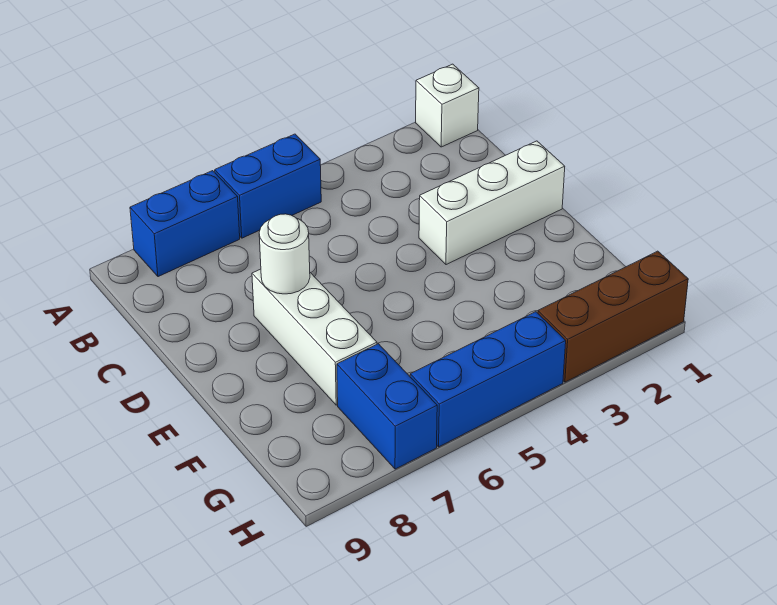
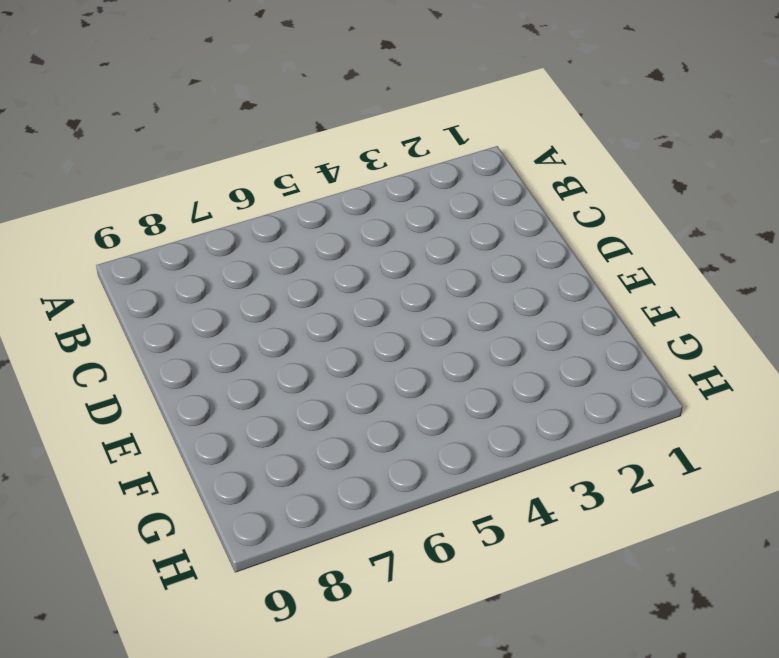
none -> white brick A1 level 1
none -> blue brick A5:A6 level 1

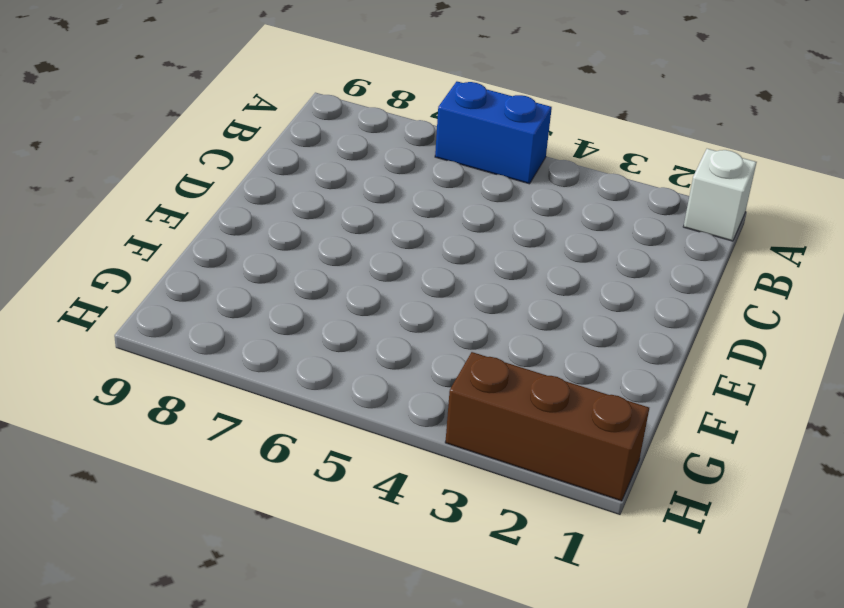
none -> blue brick A7:A8 level 1
none -> white brick D1:D3 level 1

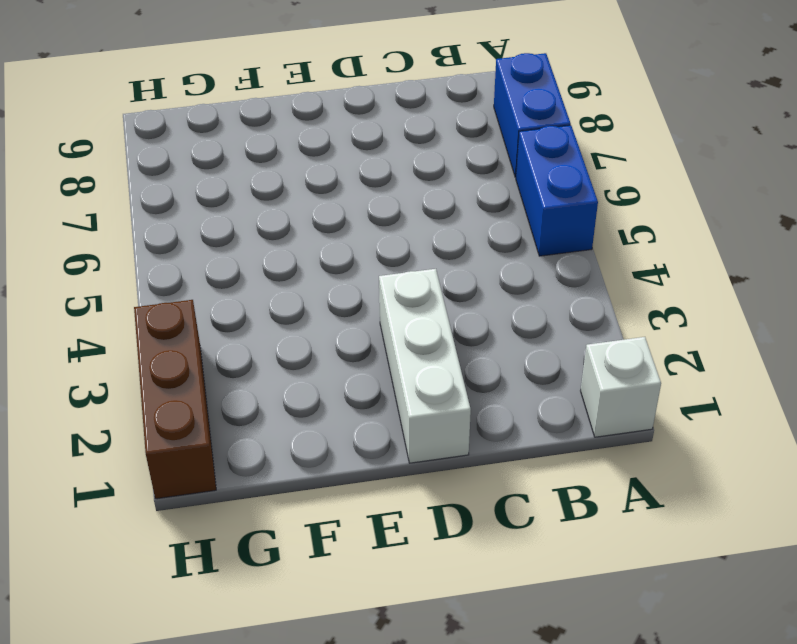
none -> white brick D7:F7 level 1
none -> blue brick G7:H7 level 1

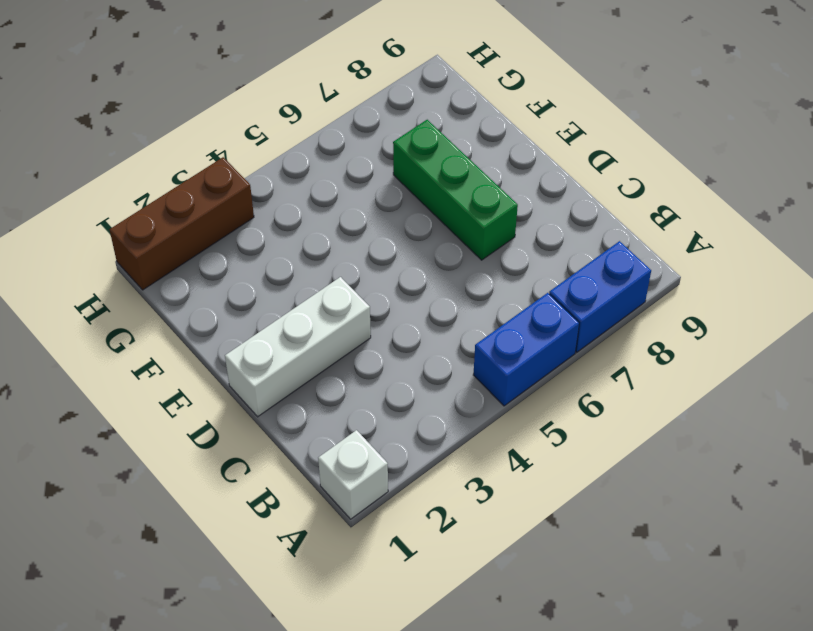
green brick D7:F7 level 1 -> white brick D7:F7 level 1
none -> blue brick G7:H7 level 1
none -> blue brick H4:H6 level 1

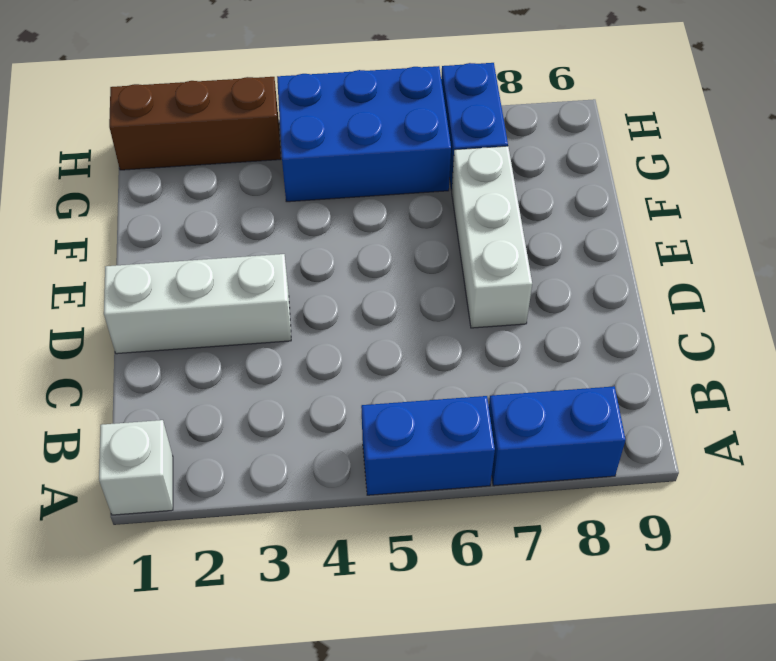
blue brick G4:H6 level 1 -> blue brick H4:H6 level 1
none -> white round brick D7 level 2

